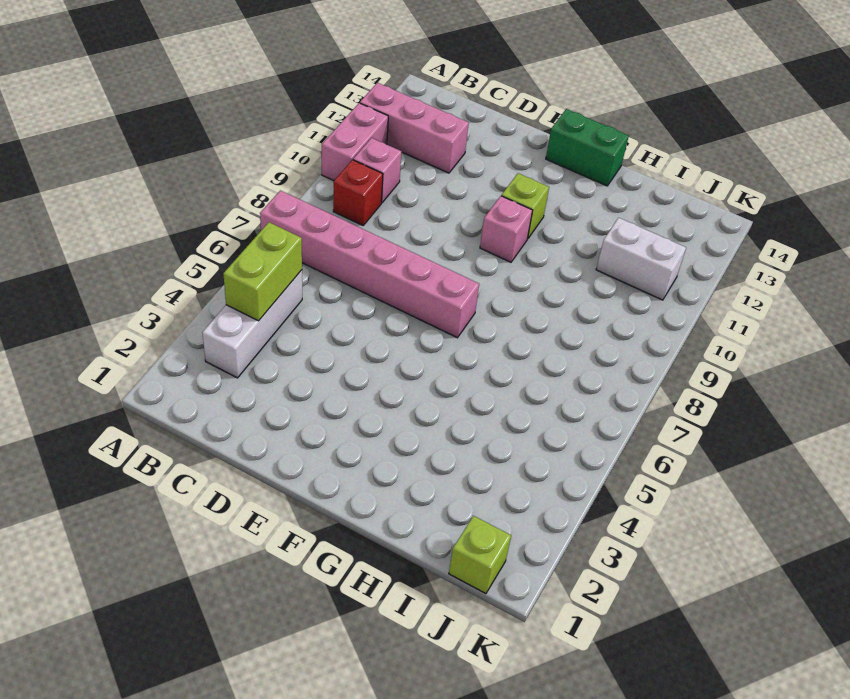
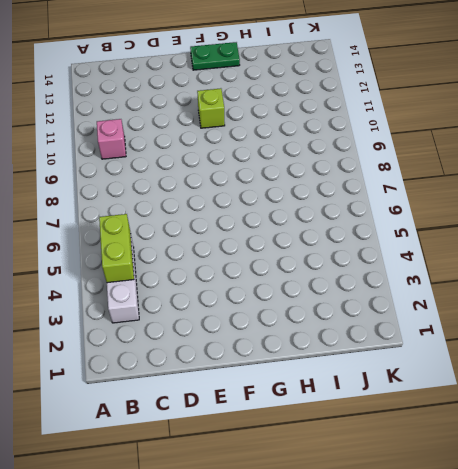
green plate F14:G14 level 1 -> green brick F14:G14 level 1
none -> pink brick A7:F7 level 1
none -> pink brick A10:A11 level 1
none -> pink brick A12:C12 level 1

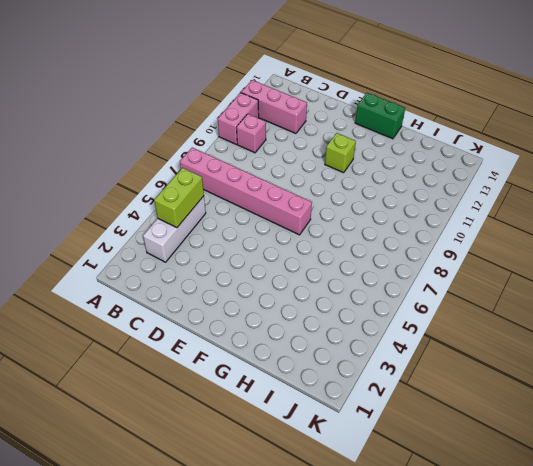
none -> red brick B9 level 1
none -> pink brick F10 level 1
none -> white brick I11:J11 level 1

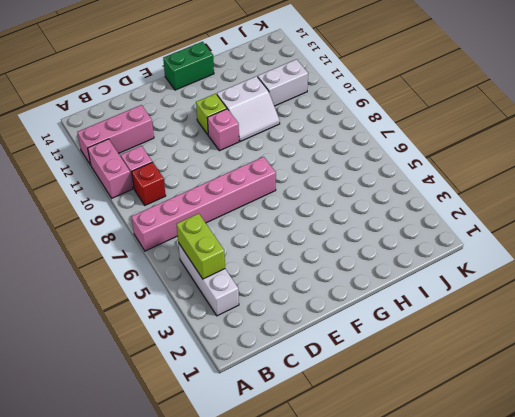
white slope G10:H11 level 1 top 11 -> none
none -> lime brick J1 level 1

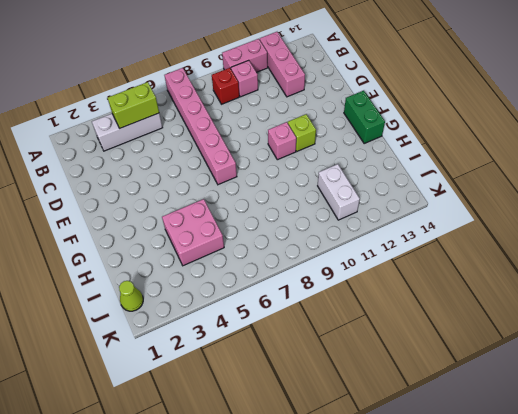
pink brick H4:I5 level 1 -> none
lime cone J1 level 1 -> lime brick J1 level 1

